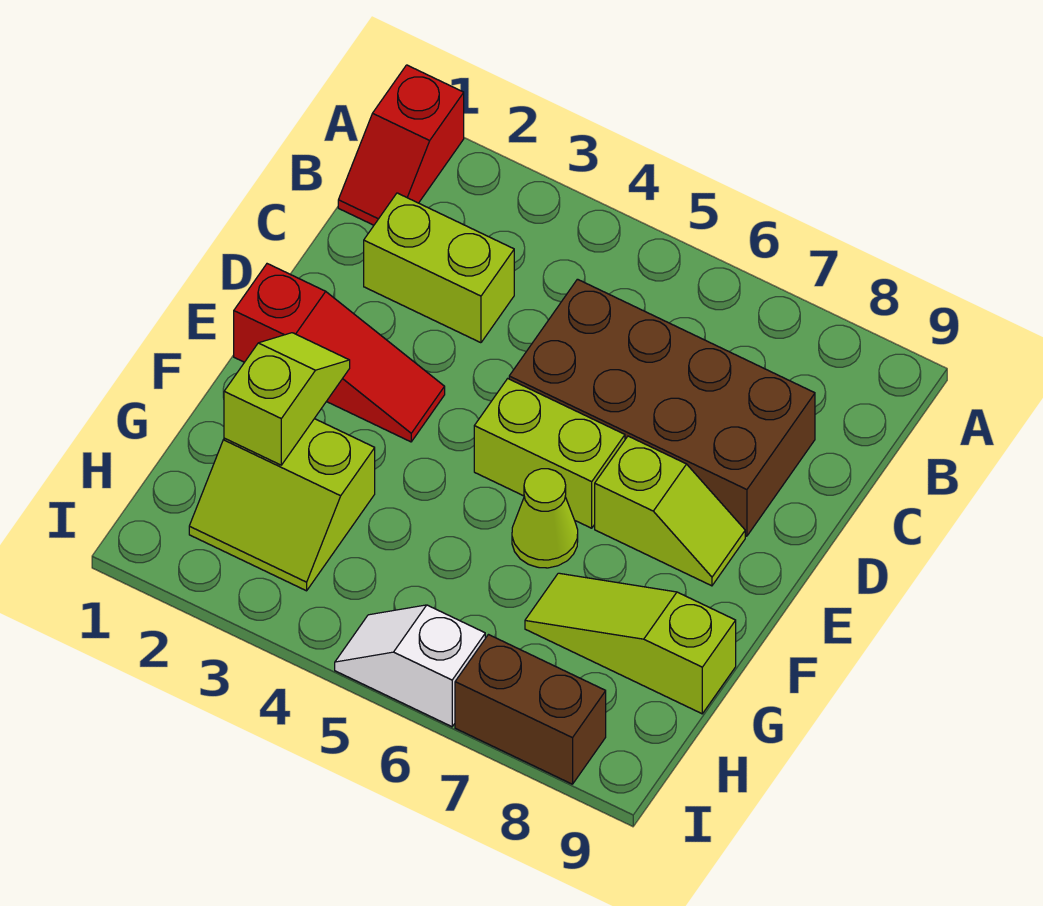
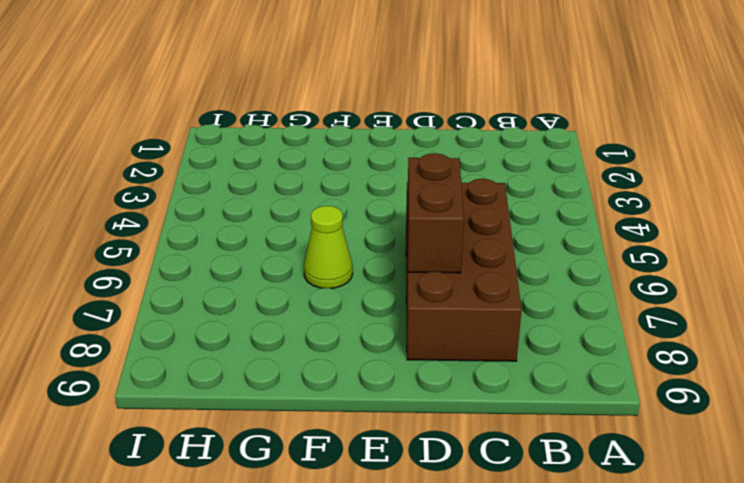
brown brick D6:D7 level 2 -> brown brick I7:I8 level 1
none -> red slope A1:B1 level 1 top A
none -> lime brick C2:C3 level 1
none -> red slope E1:E3 level 1 top 1

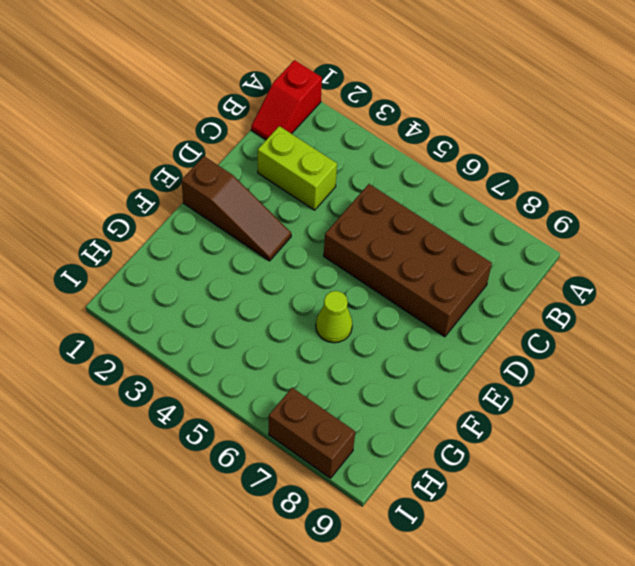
brown slope E1:E3 level 1 top 1 -> red slope E1:E3 level 1 top 1
none -> lime brick E5:E6 level 1
none -> lime slope E7:E8 level 1 top 7
none -> lime slope G2:H3 level 1 top G

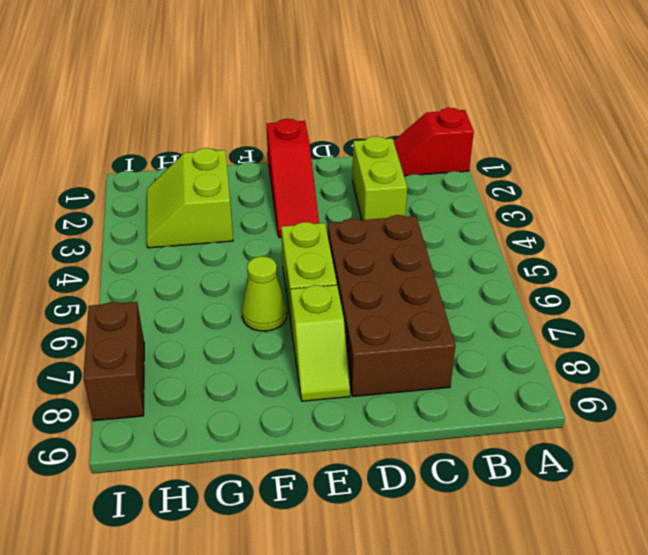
none -> lime slope G7:G9 level 1 top 9
none -> white slope I5:I6 level 1 top 6
none -> lime slope F2:G2 level 2 top G

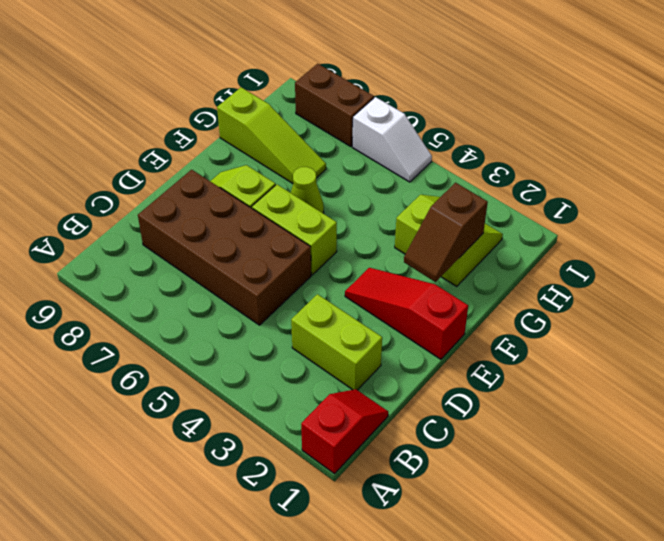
brown slope F2:G2 level 2 top G -> lime slope F2:G2 level 2 top G

